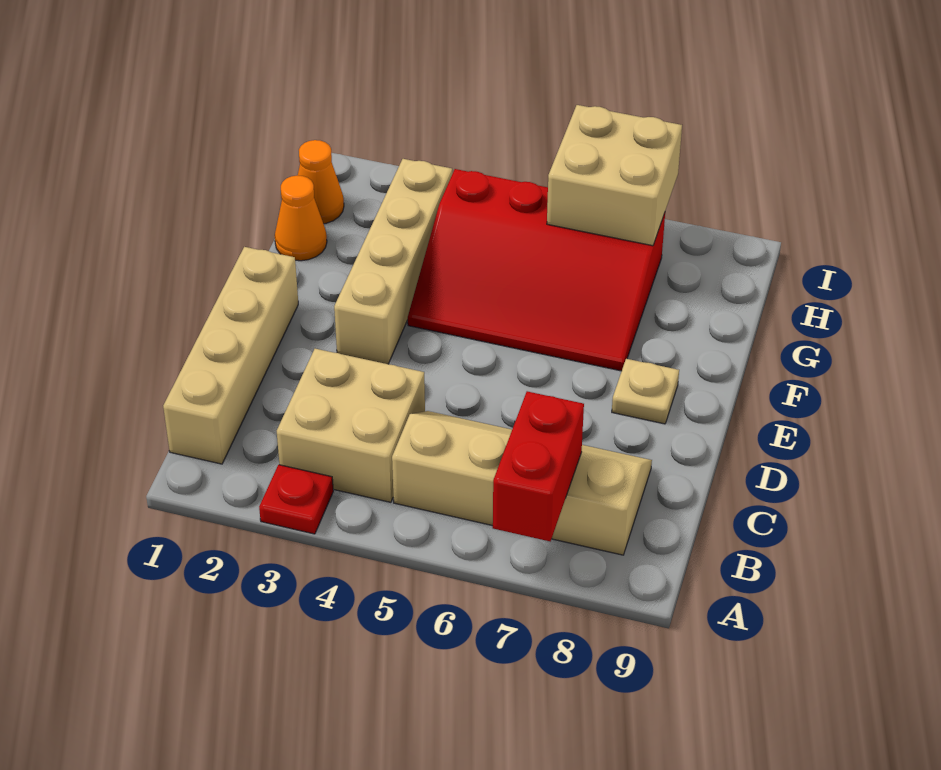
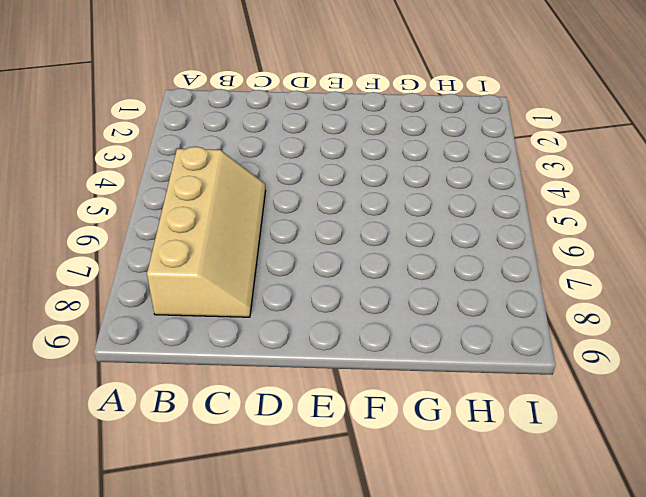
none -> red plate A3 level 1
none -> tan brick B1:E1 level 1

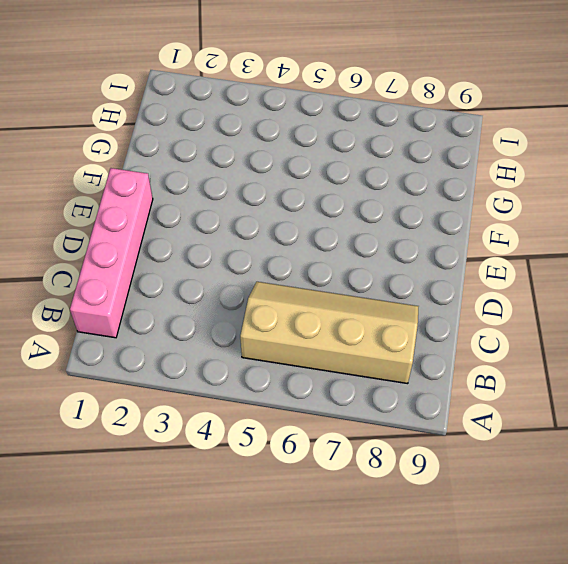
pink brick B1:E1 level 1 -> tan brick B1:E1 level 1
none -> red plate A3 level 1
none -> tan brick B3:C4 level 1

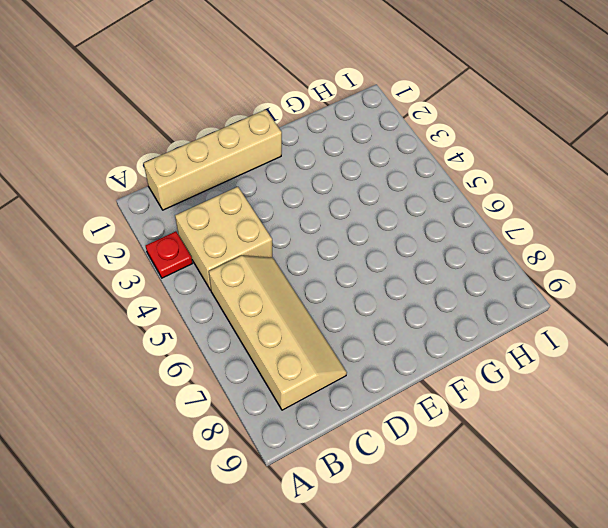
none -> tan brick E3:H3 level 1
none -> tan plate E8 level 1

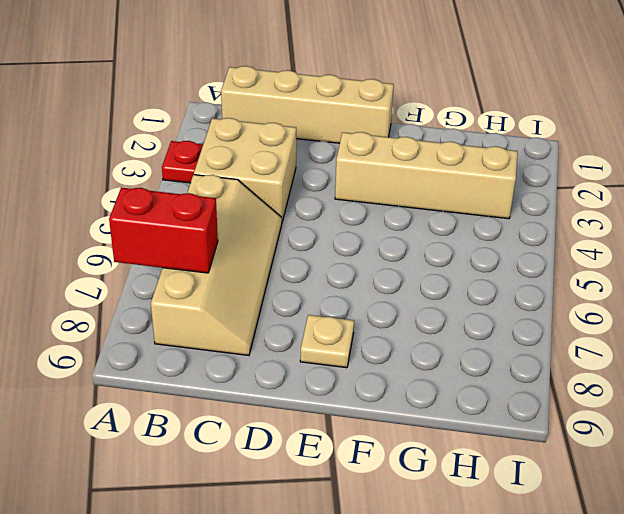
none -> red slope F4:H7 level 1 top H
none -> orange cone G1 level 1

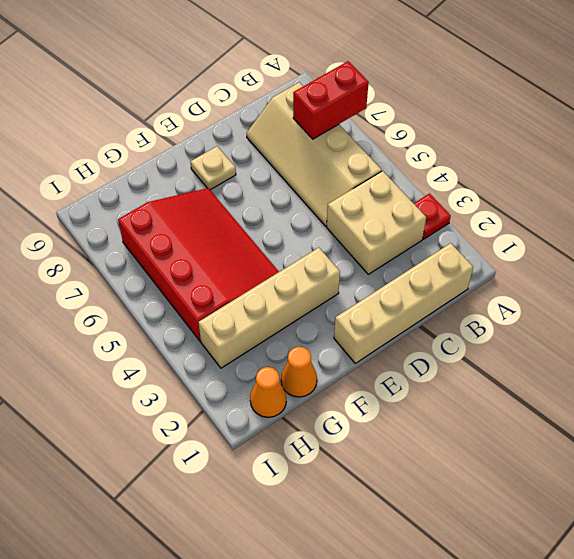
none -> tan brick H6:I7 level 2

